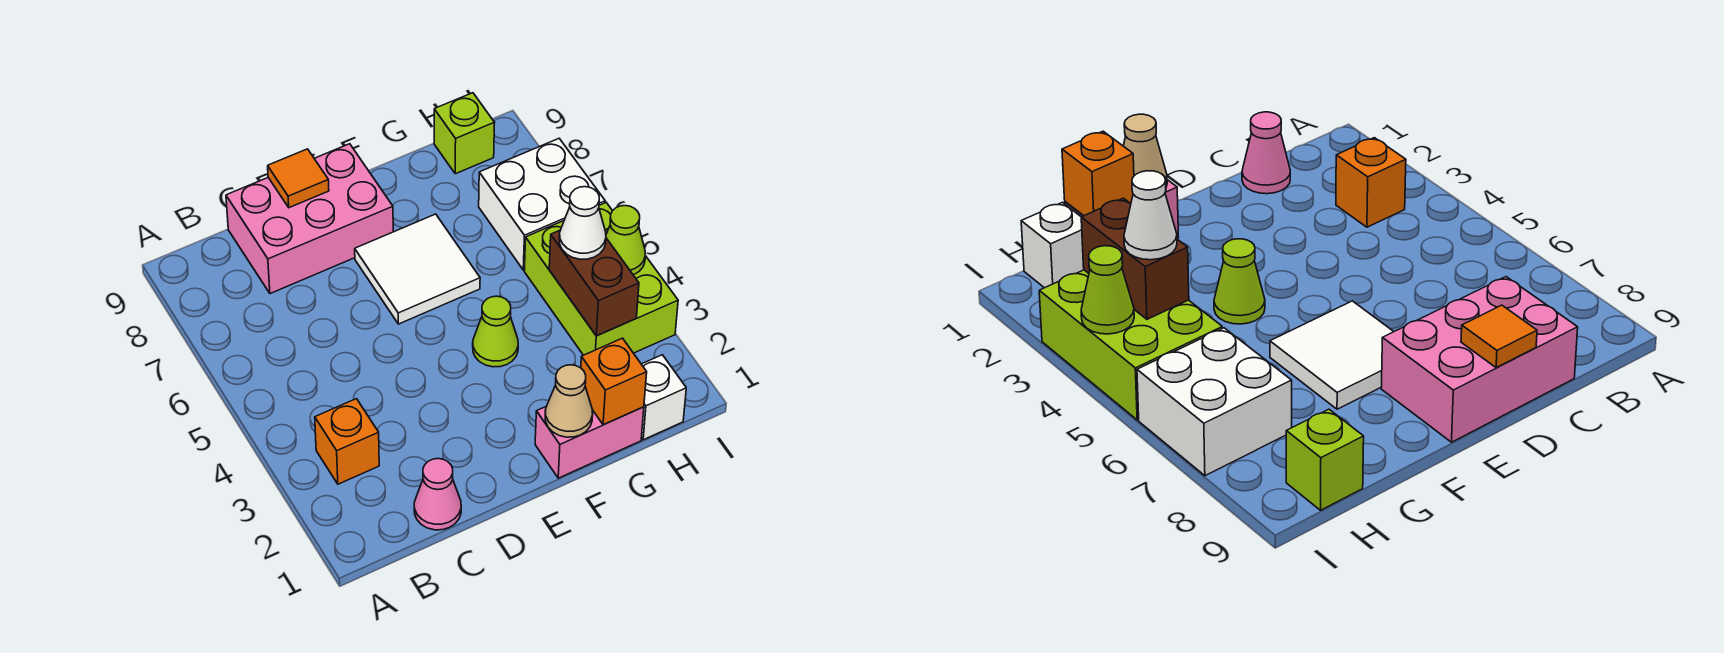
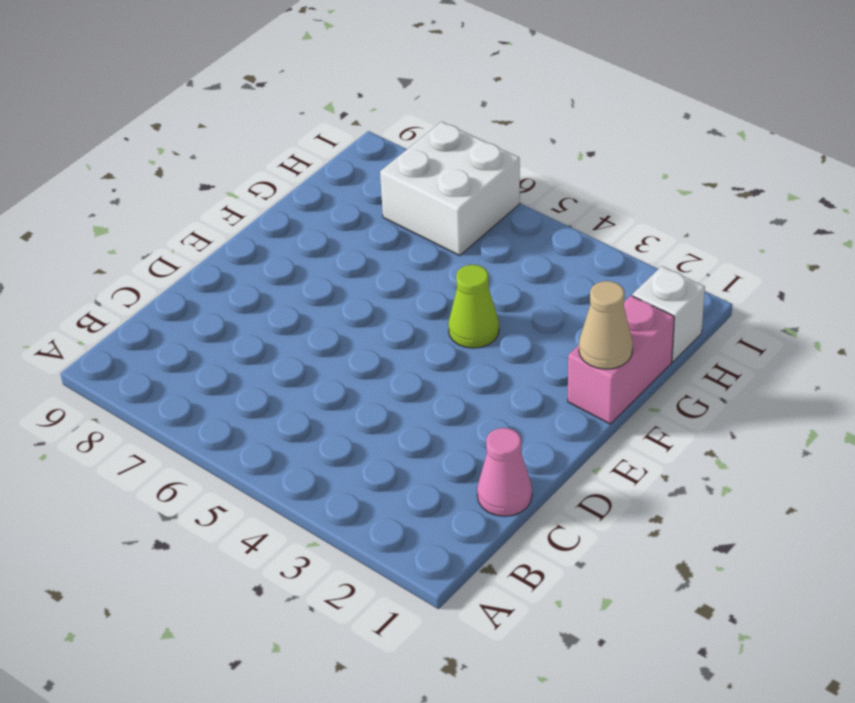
none -> orange brick B3 level 1
none -> pink brick C8:E9 level 1
none -> white tile E6:F7 level 1

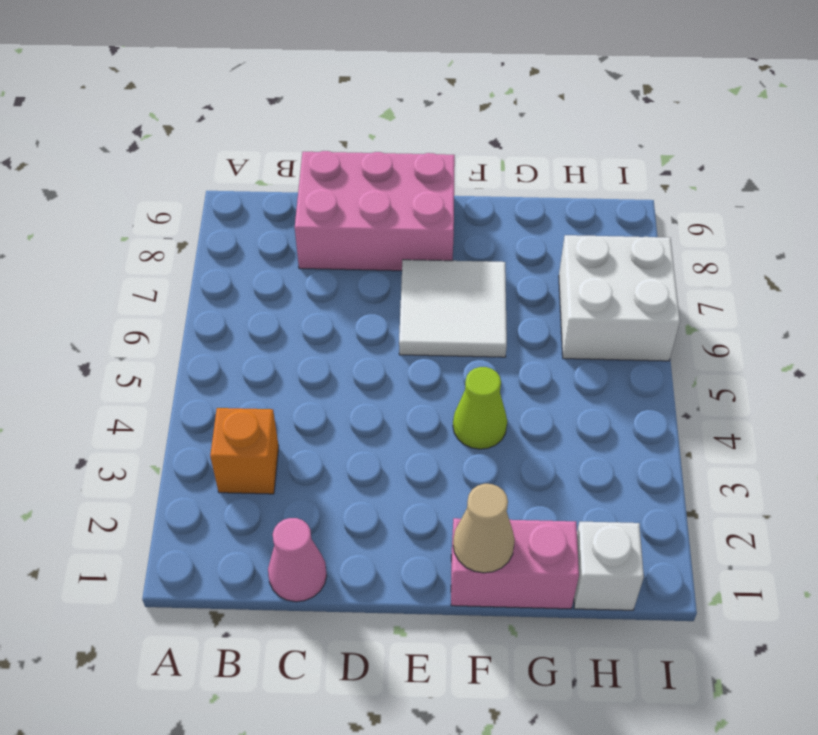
none -> lime brick H3:I5 level 1
none -> lime brick H9 level 1
none -> orange tile D9 level 2

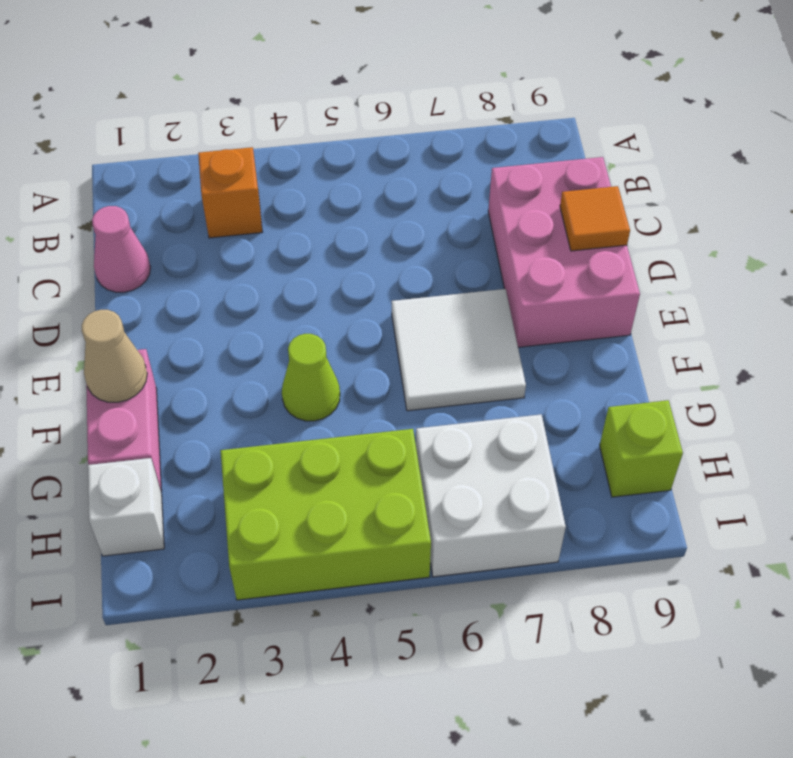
none -> orange brick G1 level 2
none -> brown brick H3:H4 level 2
none -> lime cone I4 level 2

